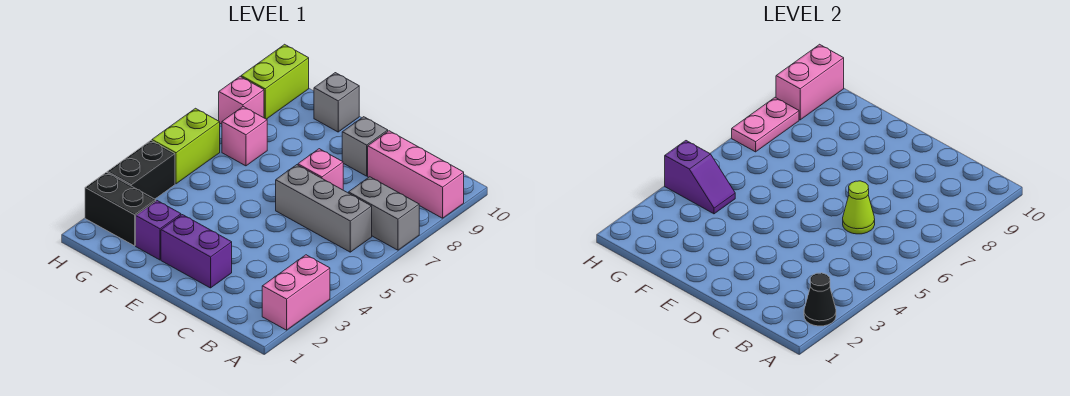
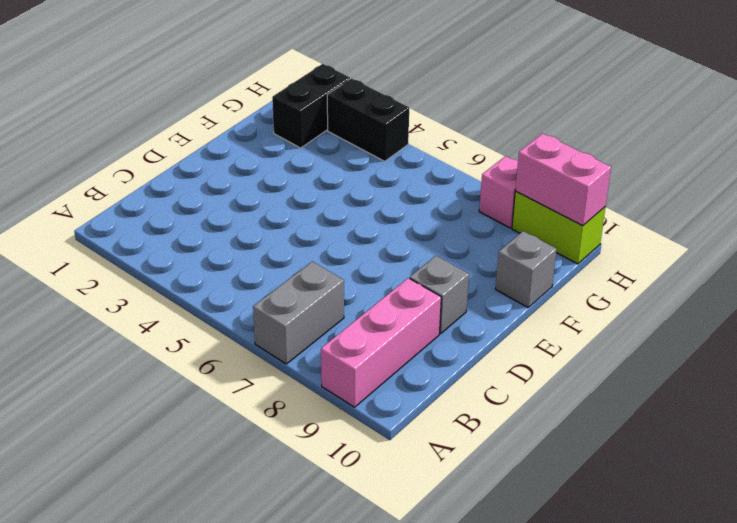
none -> pink brick A2:A3 level 1
none -> grey brick B6:D6 level 1
none -> purple brick D2:E2 level 1

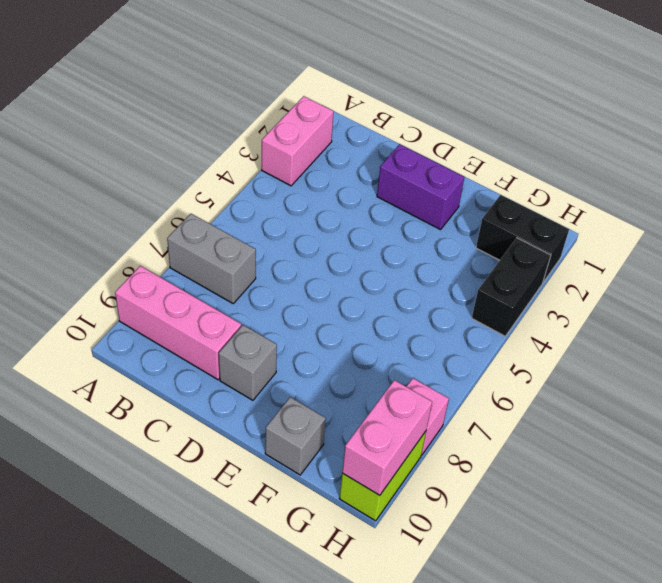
none -> grey brick B6:D6 level 1
none -> pink brick D7 level 1
none -> purple brick F2 level 1

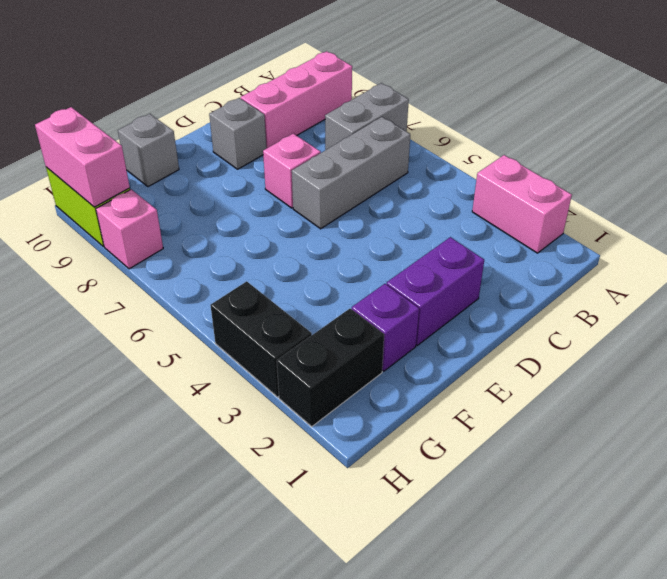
none -> pink brick G7 level 1
none -> lime brick H5:H6 level 1
none -> black cone A2 level 2

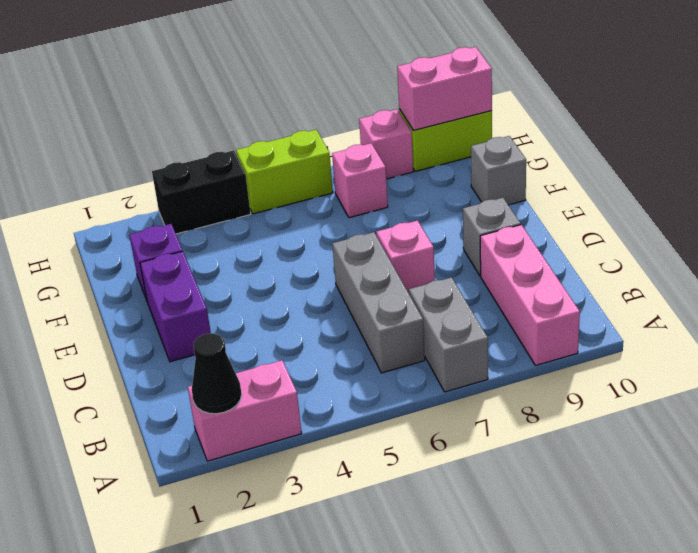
none -> black brick G2:H2 level 1
none -> lime cone C6 level 2
none -> purple slope G4:H4 level 2 top H

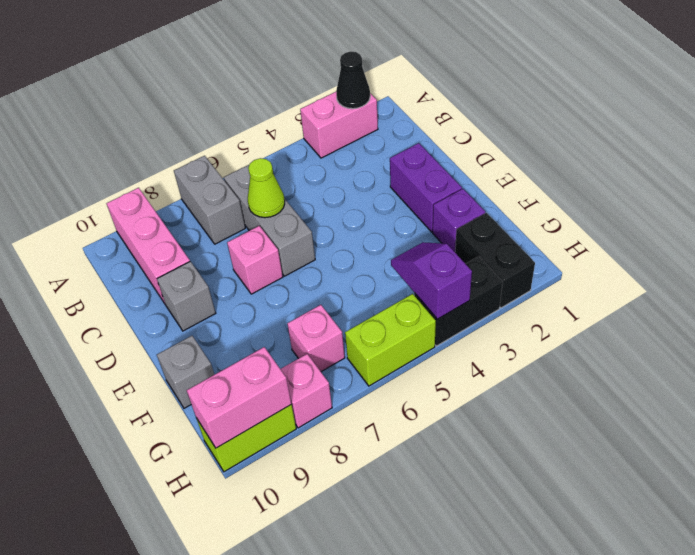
none -> pink plate H7:H8 level 2

